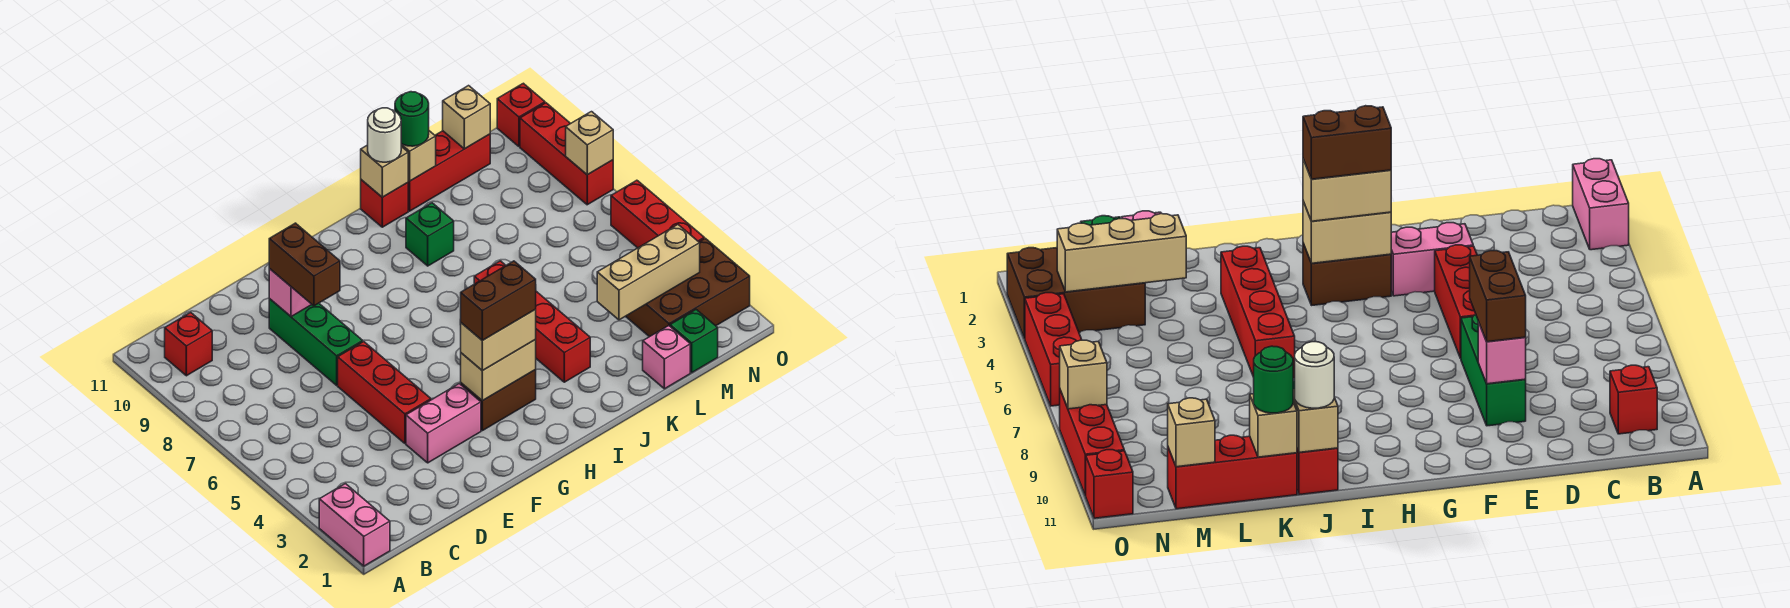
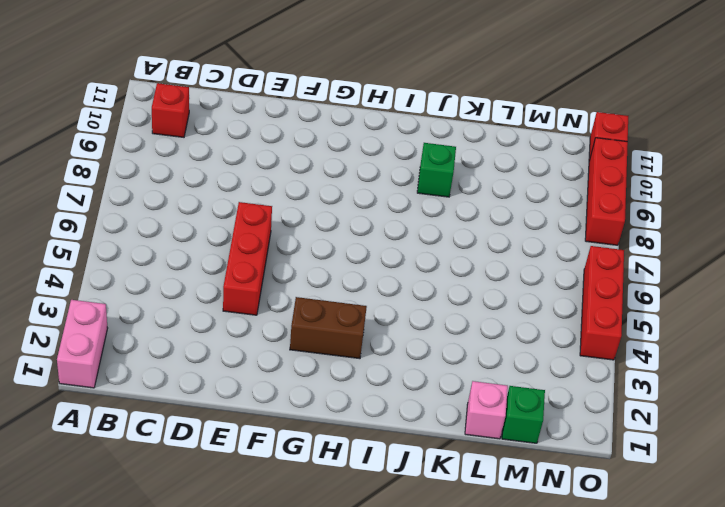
none -> pink brick E3:F3 level 1
none -> green brick E7:E9 level 1
none -> red brick J3:J6 level 1

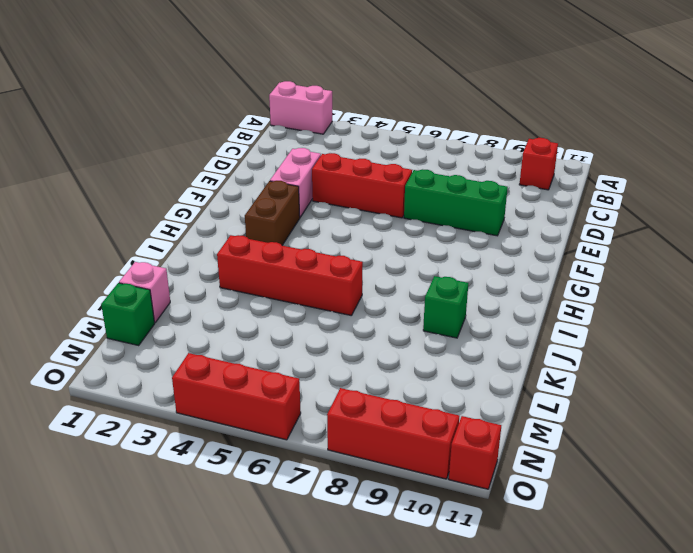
none -> red brick J11 level 1
none -> red brick K11:M11 level 1
none -> brown brick M2:O3 level 1

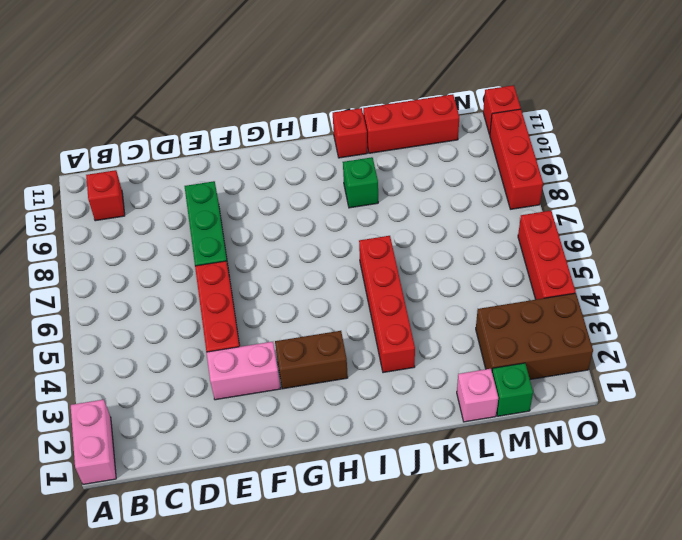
none -> pink brick E9 level 2
none -> tan brick G3:H3 level 2
none -> tan brick J11 level 2

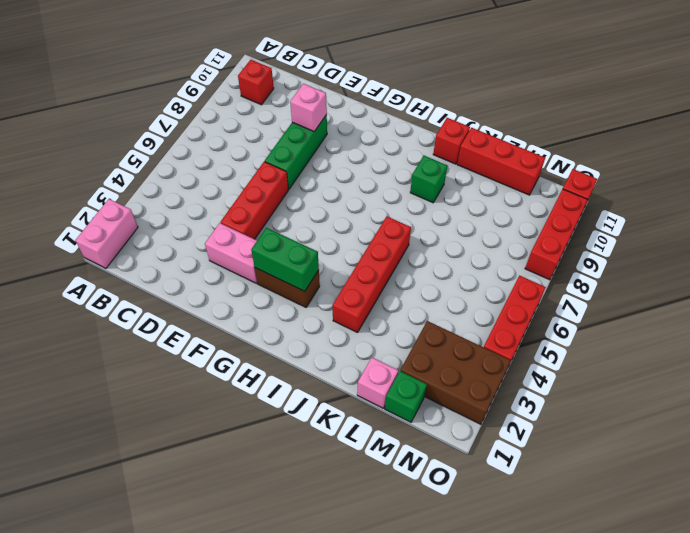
green brick G3:H3 level 2 -> tan brick G3:H3 level 2
none -> tan brick J11 level 2
none -> tan brick K11 level 2
none -> tan brick L3:N3 level 2

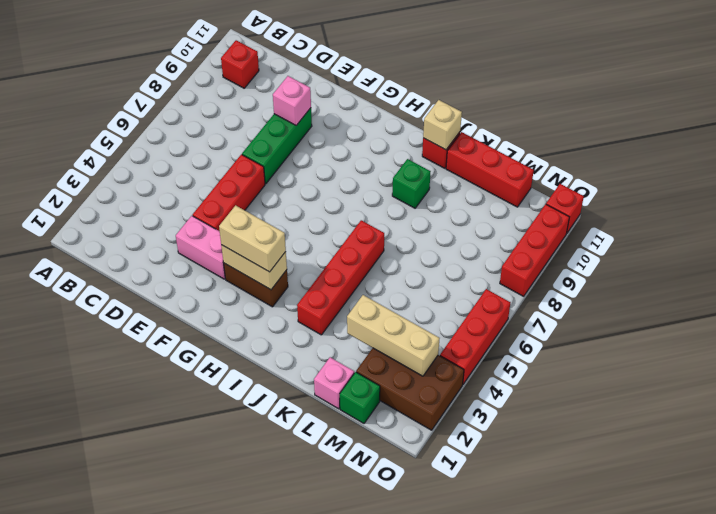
none -> pink brick A1:A2 level 1
none -> tan brick K11 level 2
none -> tan brick M11 level 2

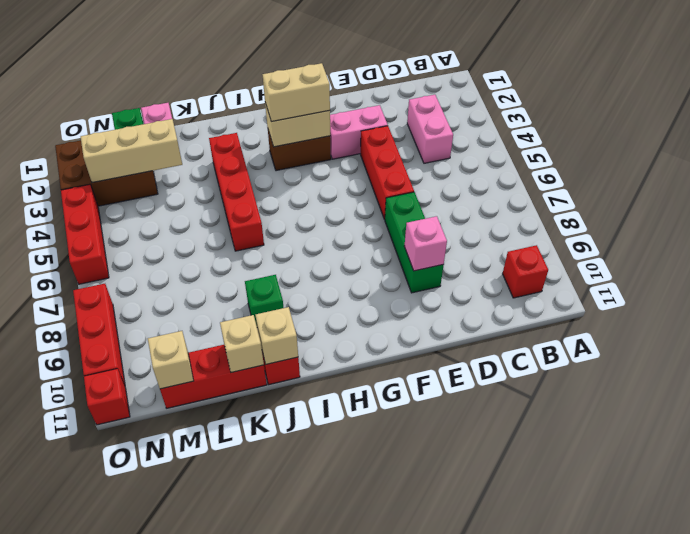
pink brick C3:C4 level 1 -> pink brick A1:A2 level 1
none -> tan brick O8 level 2
none -> brown brick E8:E9 level 3
none -> white round brick J11 level 3

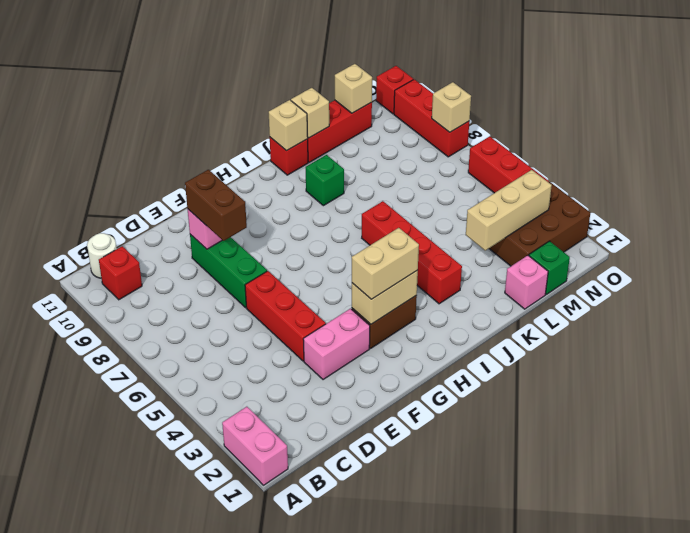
white round brick B11 level 1 -> white round brick J11 level 3
none -> green round brick K11 level 3
none -> brown brick G3:H3 level 4

